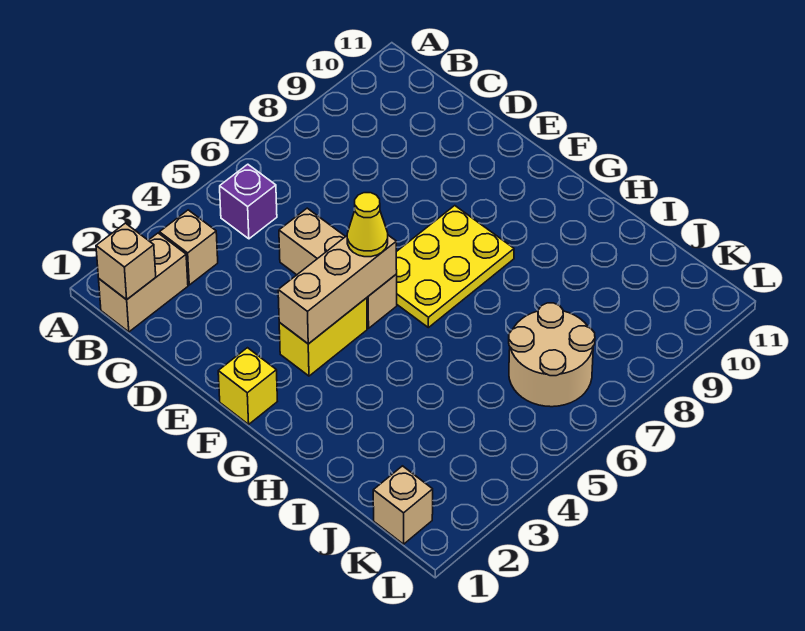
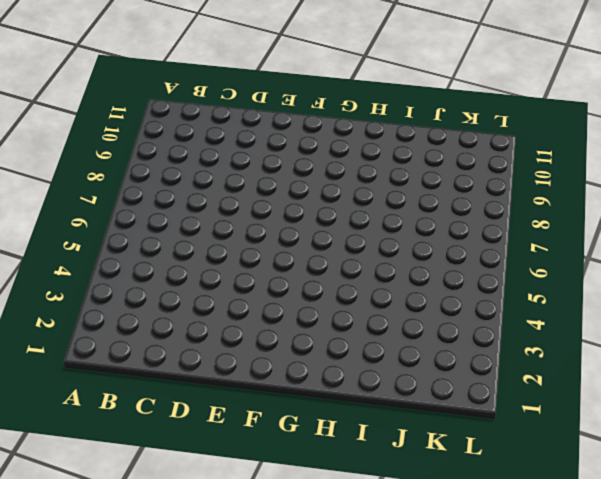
none -> tan brick B1:B2 level 1
none -> tan brick B3 level 1
none -> purple brick B5 level 1

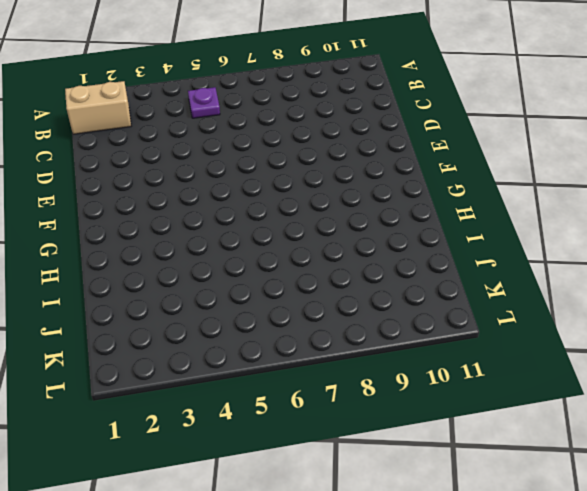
purple plate B5 level 1 -> purple brick B5 level 1
none -> tan brick B3 level 1
none -> tan brick D5:F5 level 1
none -> yellow brick F1 level 1

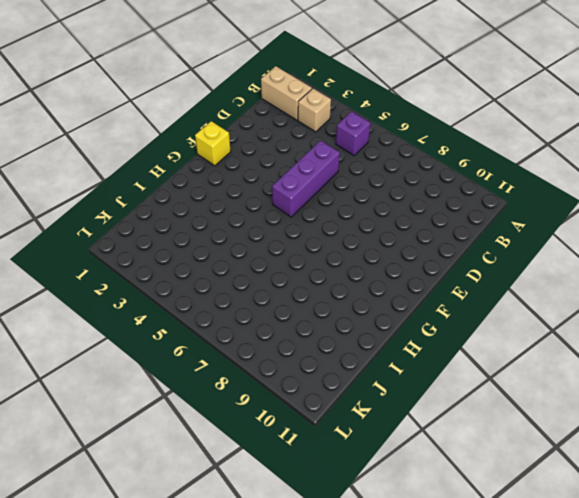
purple brick D5:F5 level 1 -> tan brick D5:F5 level 1
none -> yellow brick F3:F4 level 1
none -> yellow plate F6:G8 level 1
none -> tan round brick J6:K7 level 1

